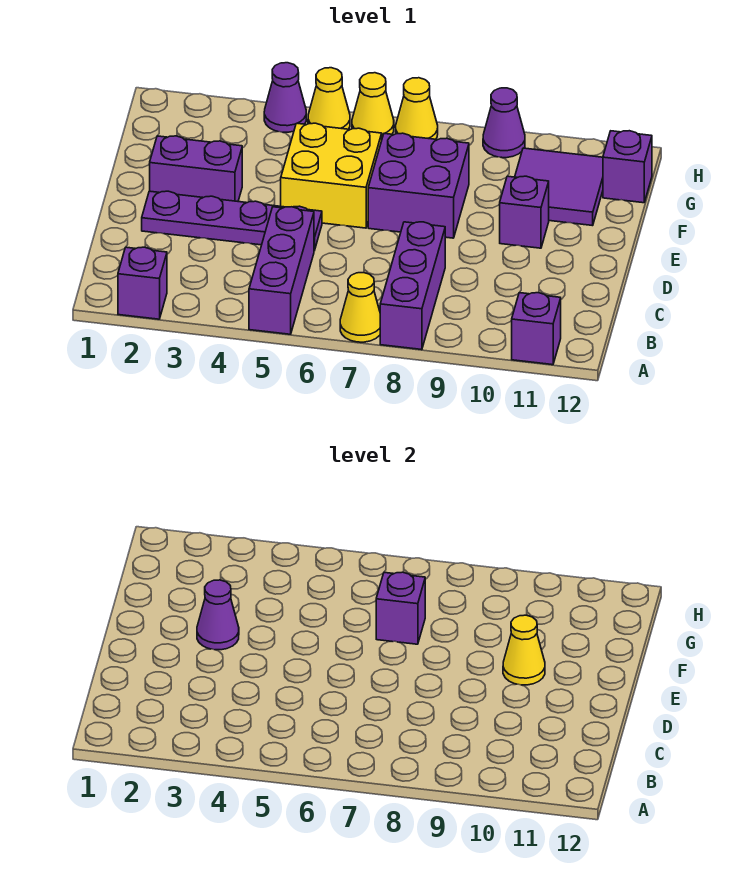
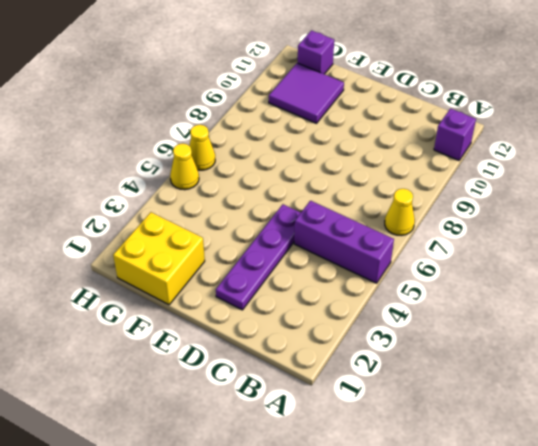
yellow brick F1:G2 level 1 -> yellow brick E5:F6 level 1
none -> purple brick A2 level 1
none -> purple brick A8:C8 level 1
none -> purple brick E2:E3 level 1

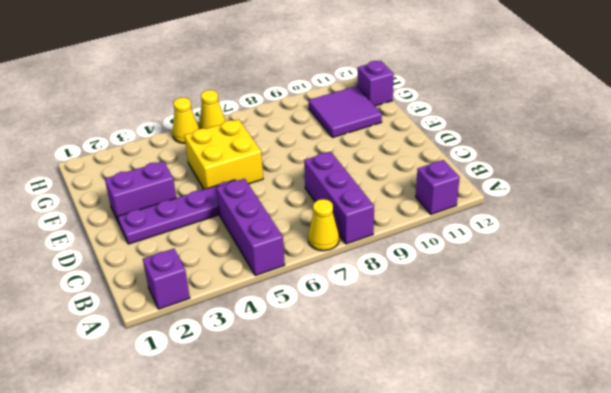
none -> purple brick E7:F8 level 1
none -> purple brick E10 level 1
none -> purple cone H4 level 1

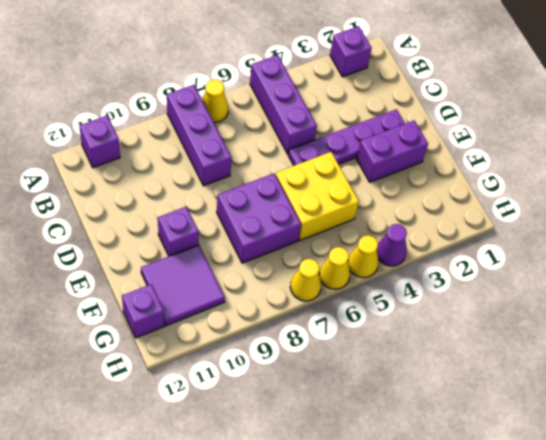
none -> purple cone H9 level 1
none -> purple cone E3 level 2
none -> yellow cone E10 level 2

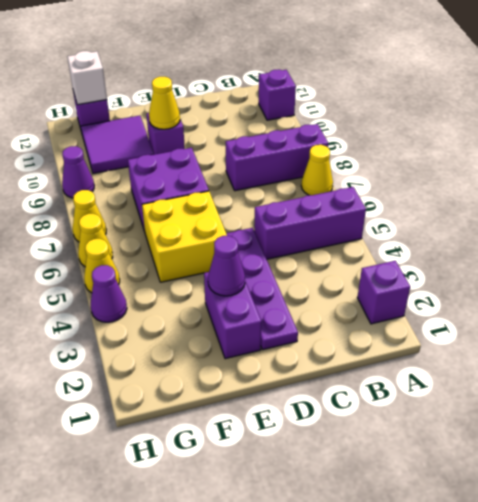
white brick G12 level 2 -> none
none -> purple brick F7 level 2

